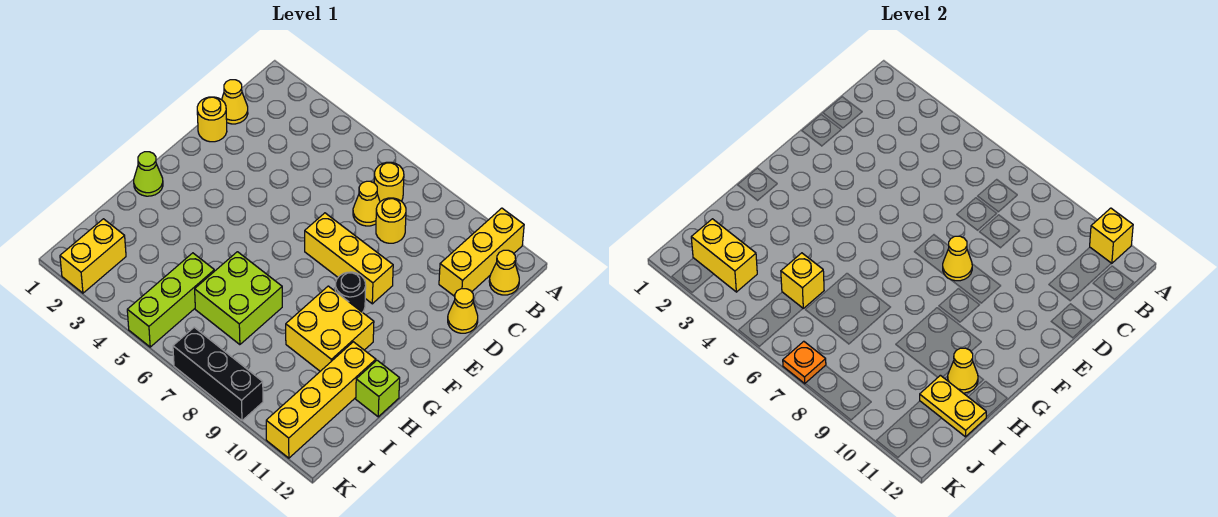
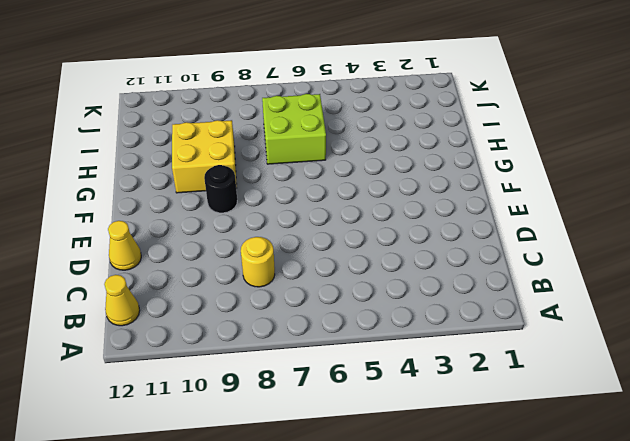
none -> yellow brick A11:C11 level 1
none -> yellow round brick B7 level 1
none -> yellow cone C1 level 1

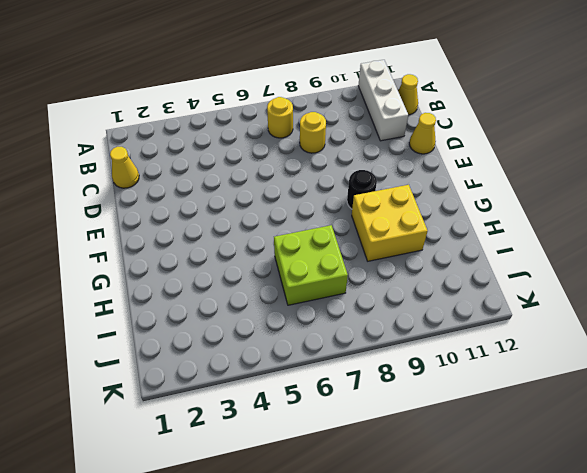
white brick A11:C11 level 1 -> yellow brick A11:C11 level 1
none -> yellow cone C7 level 1
none -> yellow round brick D1 level 1
none -> yellow brick E7:E9 level 1

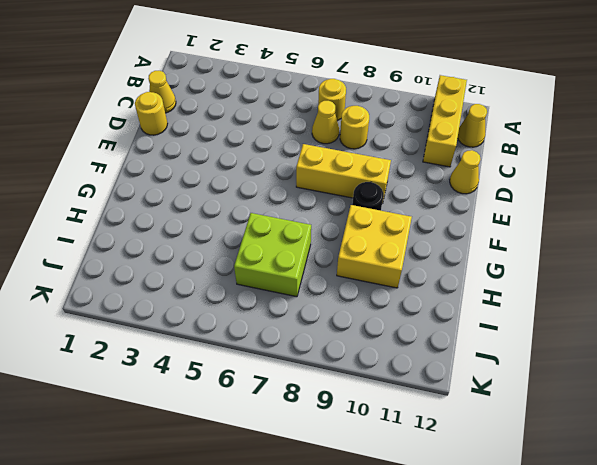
none -> lime cone G1 level 1
none -> yellow brick H11:K11 level 1
none -> lime brick H12 level 1

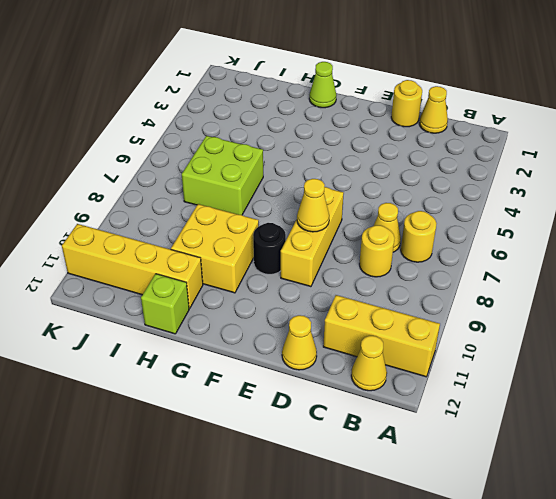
none -> lime brick I5:K5 level 1
none -> yellow brick J2:K2 level 1
none -> black brick K7:K9 level 1

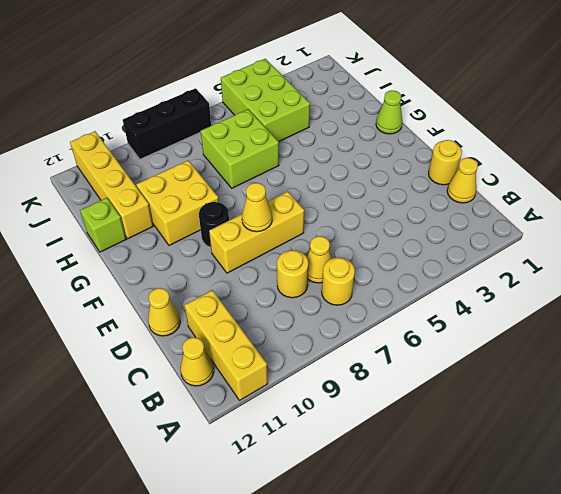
lime brick I4:K5 level 1 -> lime brick I5:K5 level 1
none -> yellow brick J2:K2 level 1
none -> yellow brick A11 level 2
none -> yellow cone H11 level 2

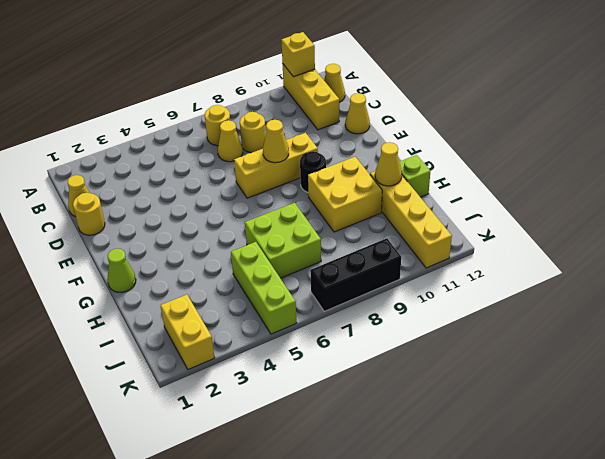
none -> yellow brick I5 level 2
none -> yellow plate I11:I12 level 2
none -> yellow brick J2:J3 level 2

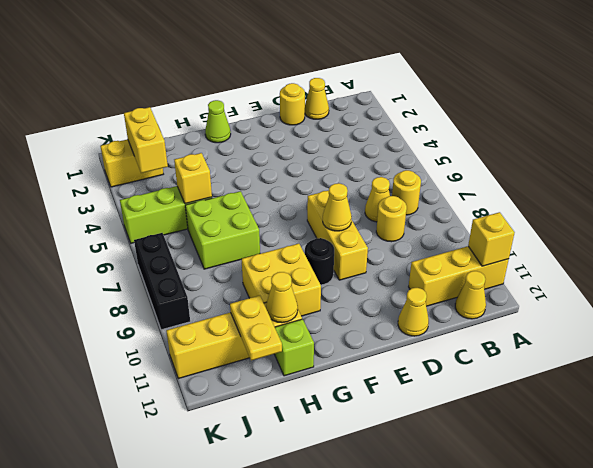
none -> orange plate K7 level 2

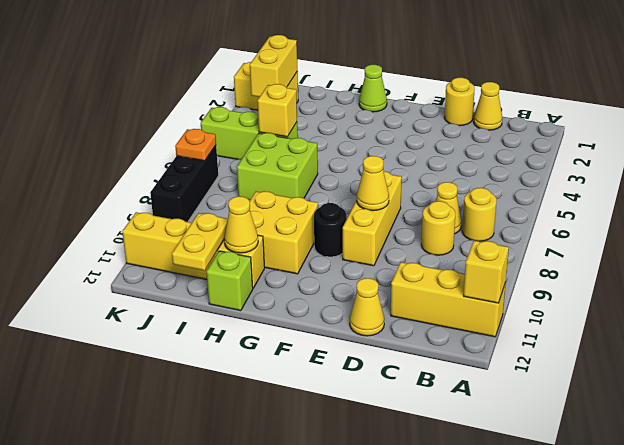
none -> yellow cone B12 level 1

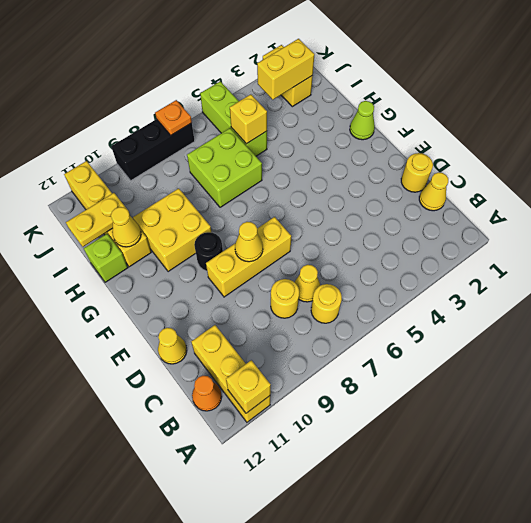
orange cone B12 level 1 -> yellow cone B12 level 1

